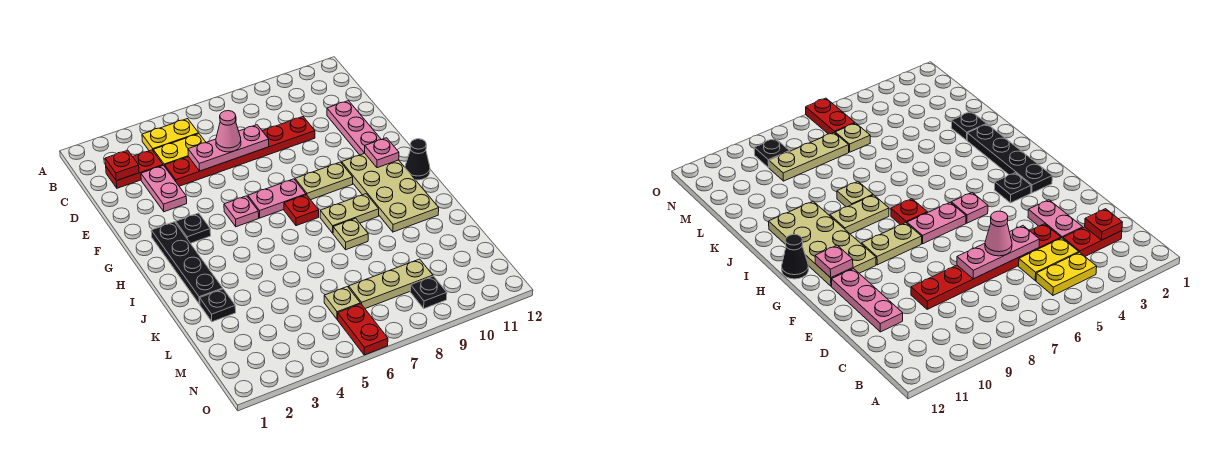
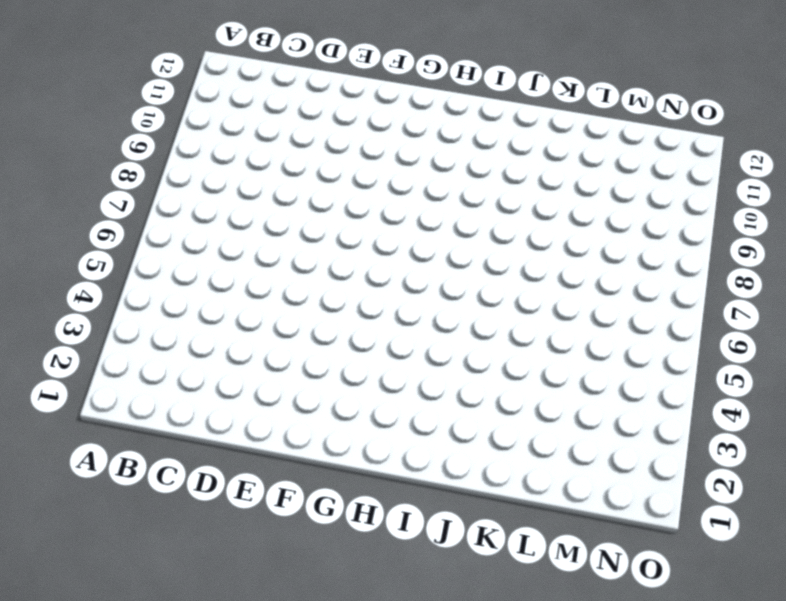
none -> yellow plate B4:B5 level 1
none -> red plate C2:C3 level 1
none -> yellow plate C4:C5 level 1

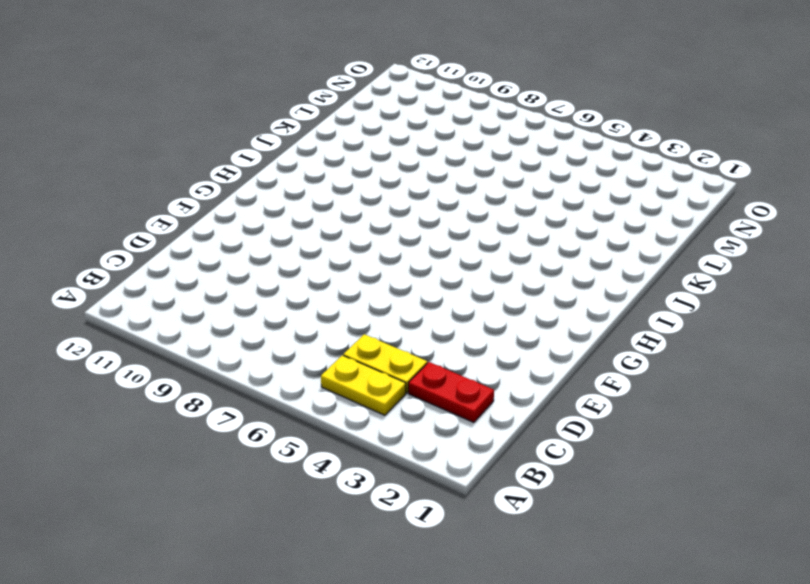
none -> pink plate D3:E3 level 1
none -> red plate D4:D9 level 1
none -> pink plate D11:F11 level 1

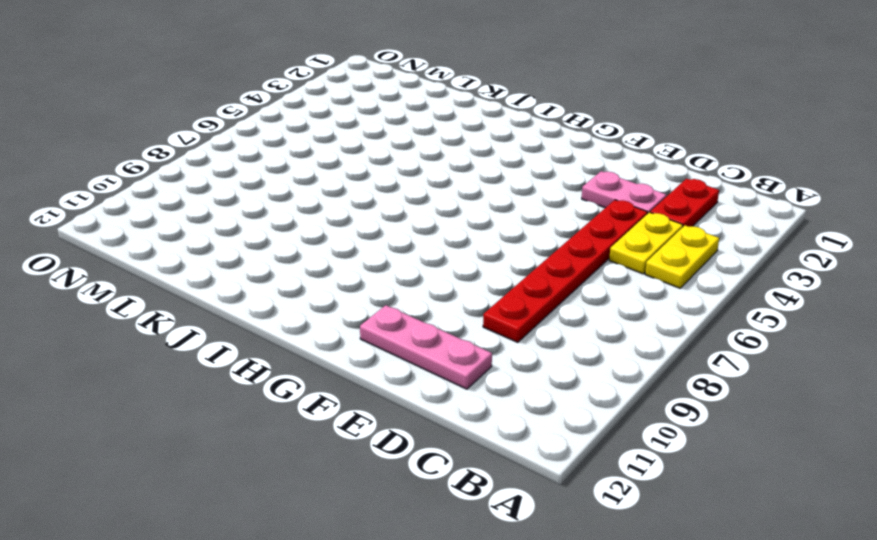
none -> black plate G2:J2 level 1
none -> black plate G3 level 1
none -> pink plate G5 level 1

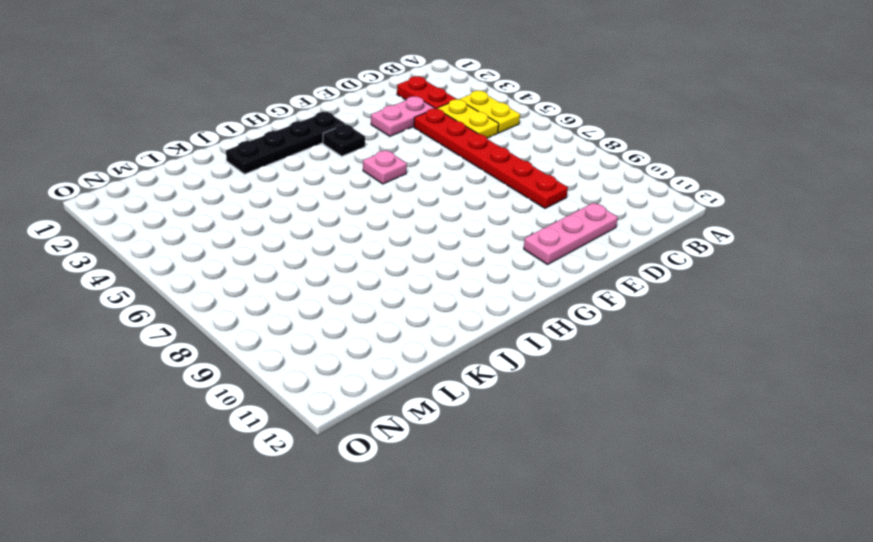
none -> pink plate G6:G7 level 1
none -> tan plate G8:G9 level 1
none -> tan plate G10:J11 level 1

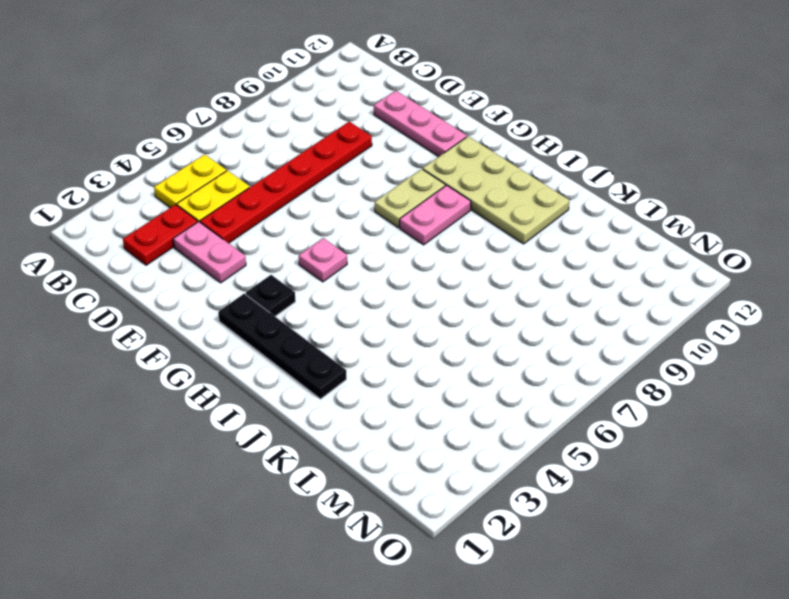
pink plate H8:H9 level 1 -> pink plate G6:G7 level 1
none -> red plate H7 level 1
none -> black cone H12 level 1
none -> tan plate I8:I9 level 1

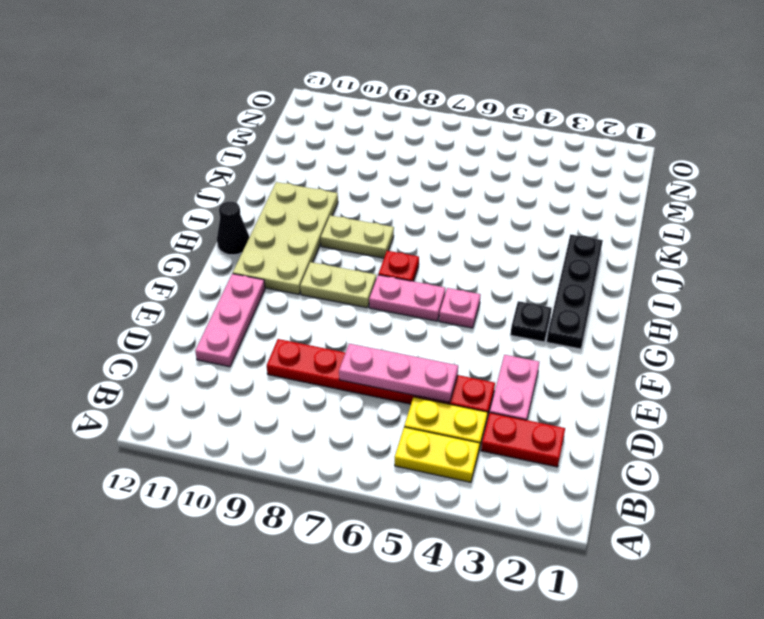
none -> tan plate J8 level 1
none -> black plate K2 level 1
none -> tan plate M6 level 1

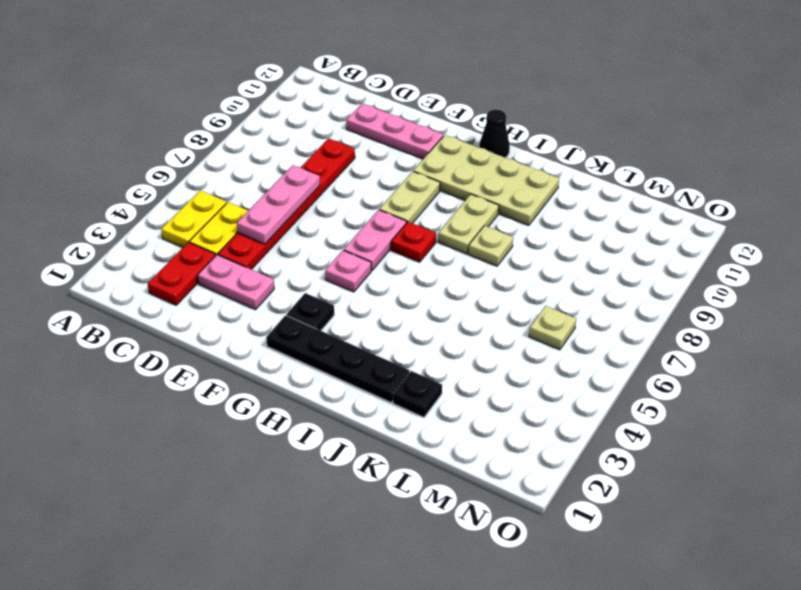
none -> tan plate M7:M9 level 1
none -> red plate N6:O6 level 1
none -> black plate N9 level 1

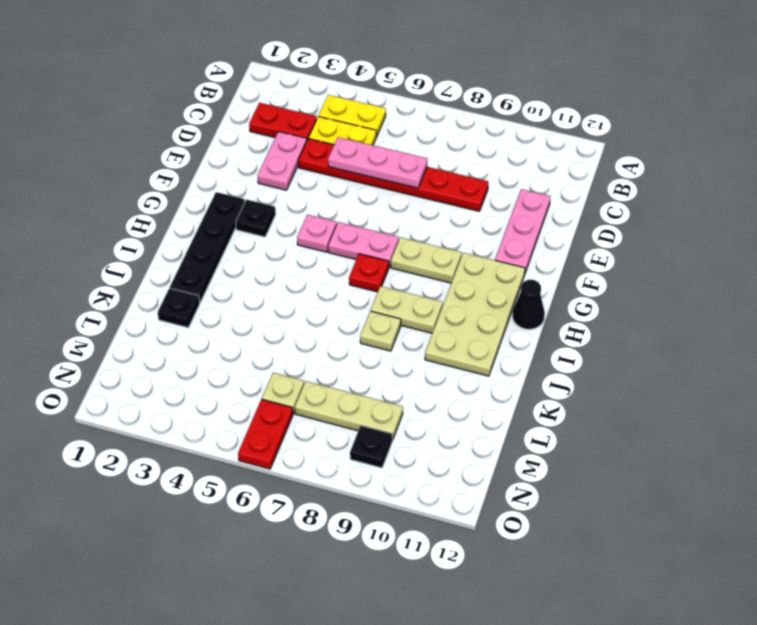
none -> red plate C2 level 2
none -> pink plate G11 level 2
none -> pink cone D6 level 3

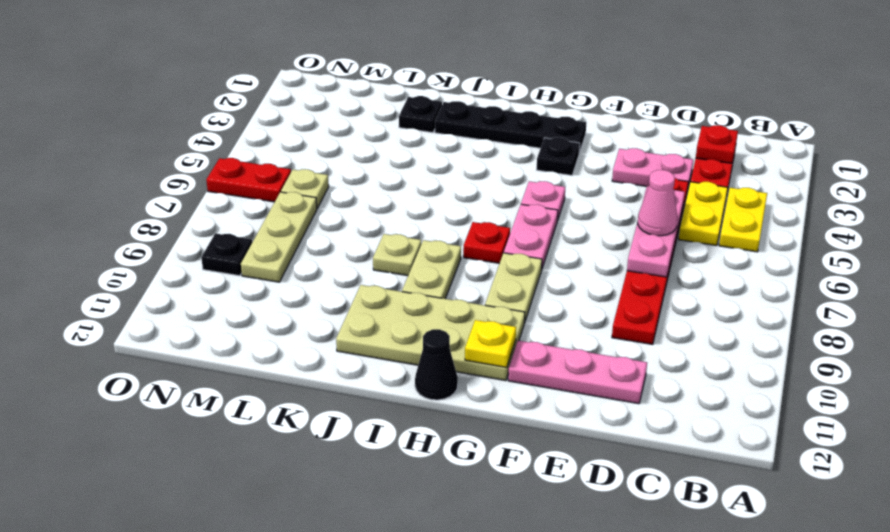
yellow plate G11 level 2 -> pink plate G11 level 2

